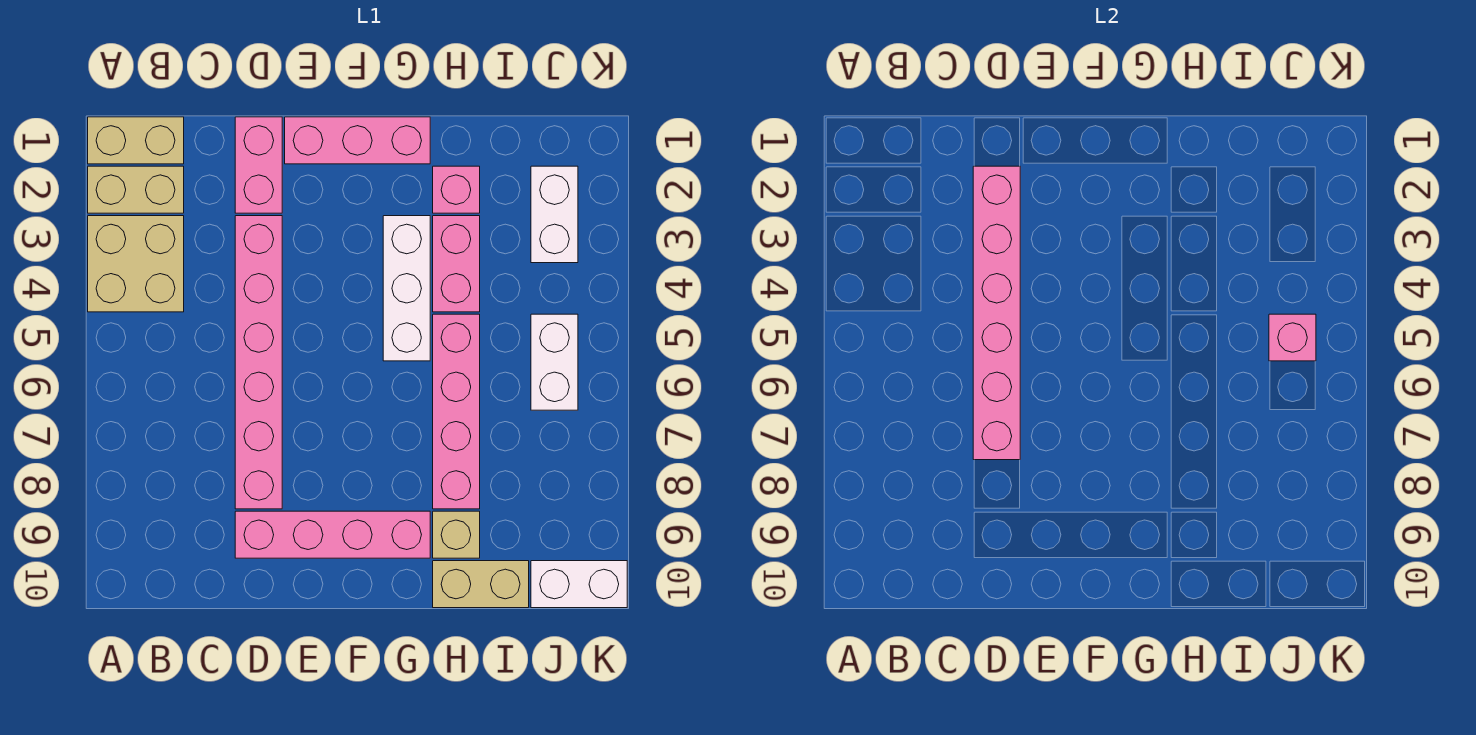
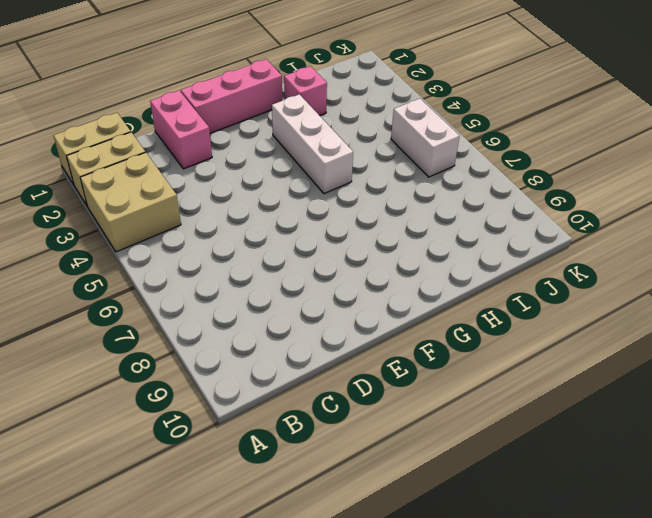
none -> pink brick D3:D8 level 1
none -> pink brick D9:G9 level 1
none -> pink brick H3:H4 level 1

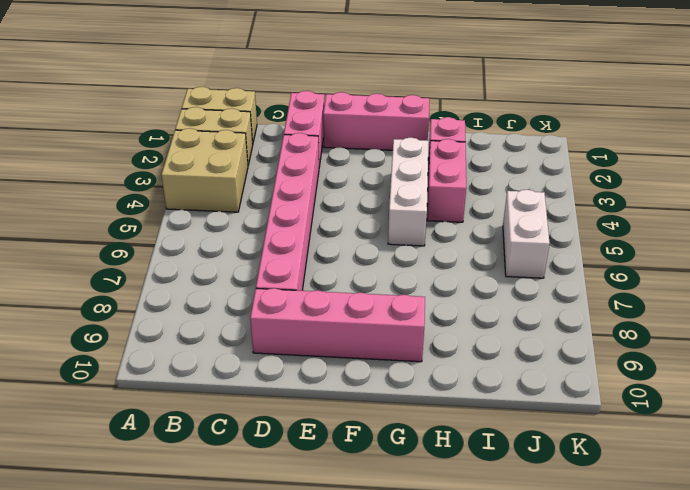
none -> pink brick H5:H8 level 1
none -> tan brick H9 level 1
none -> tan brick H10:I10 level 1

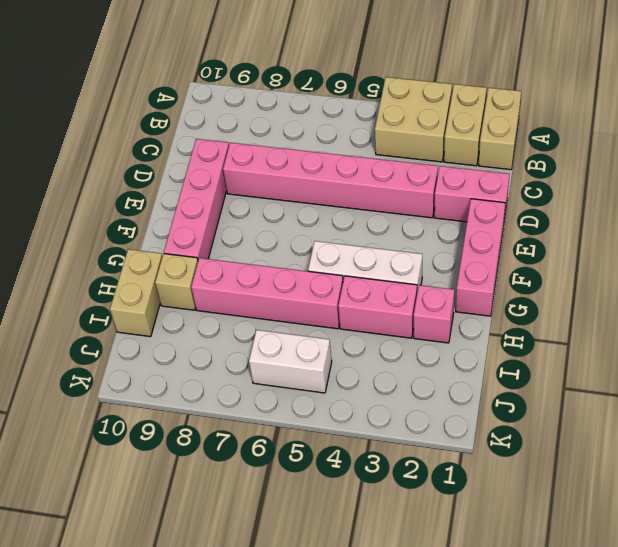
none -> white brick J2:J3 level 1
none -> white brick J10:K10 level 1
none -> pink brick D2:D7 level 2

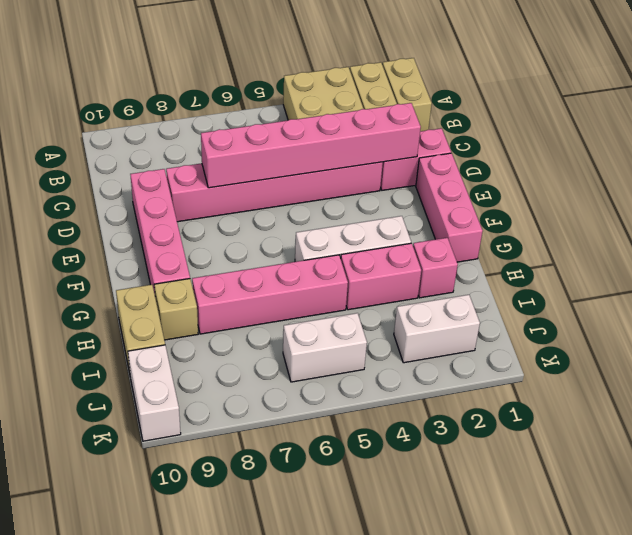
none -> pink brick J5 level 2

